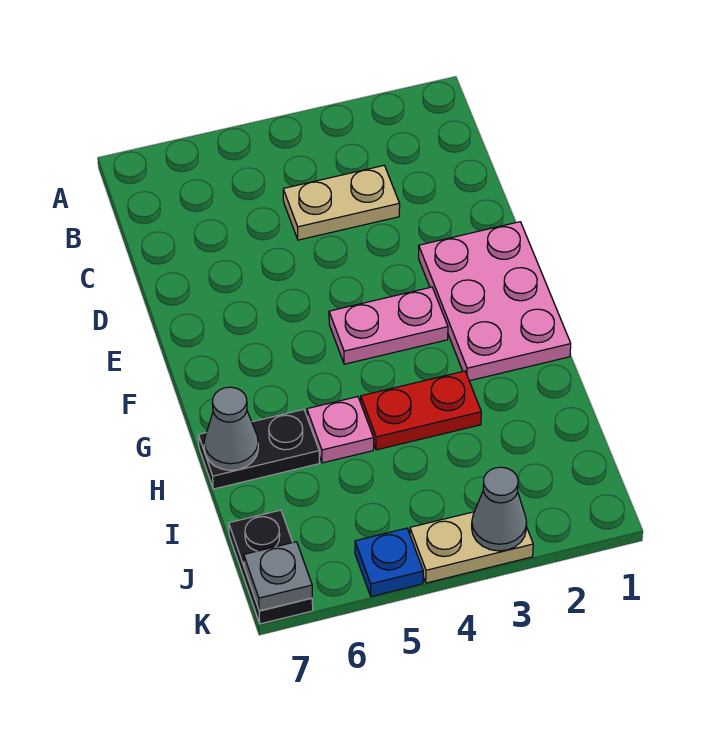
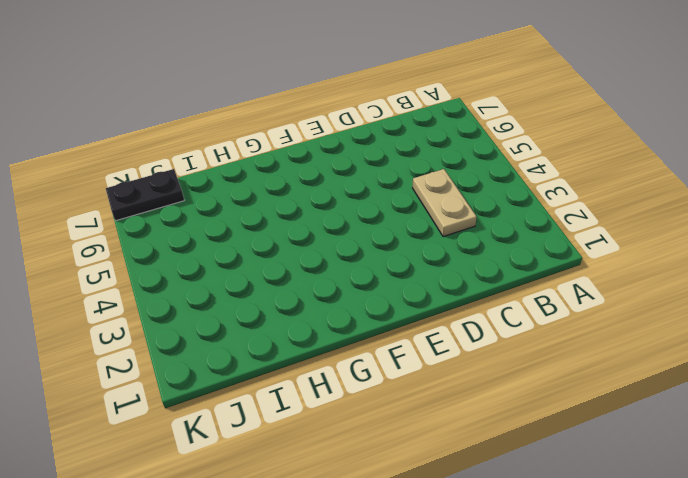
none -> pink plate E1:G2 level 1
none -> pink plate F3:F4 level 1
none -> red plate H3:H4 level 1

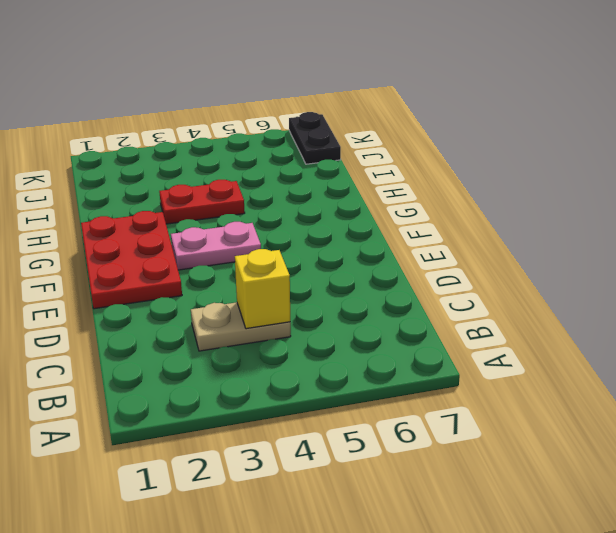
yellow brick C4 level 2 -> none
red plate E1:G2 level 1 -> pink plate E1:G2 level 1
none -> pink plate H5 level 1
none -> black plate H6:H7 level 1
none -> tan plate K3:K4 level 1

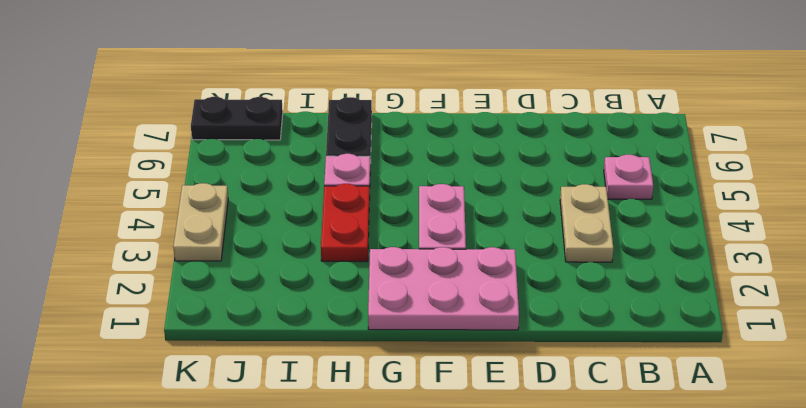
pink plate B5 level 1 -> none
none -> blue plate K5 level 1
none -> grey cone H7 level 2
none -> grey cone K3 level 2

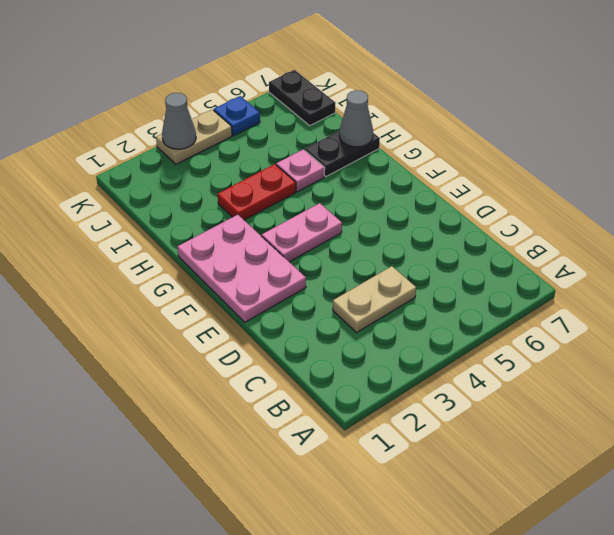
none -> grey plate K7 level 2

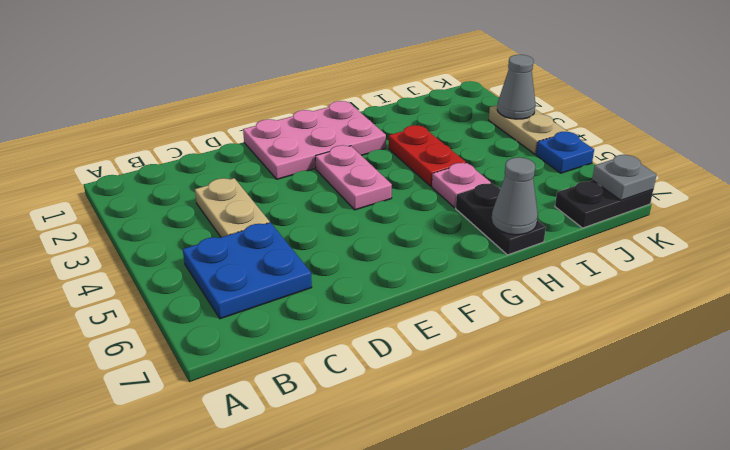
blue plate B5:C6 level 1 -> none

